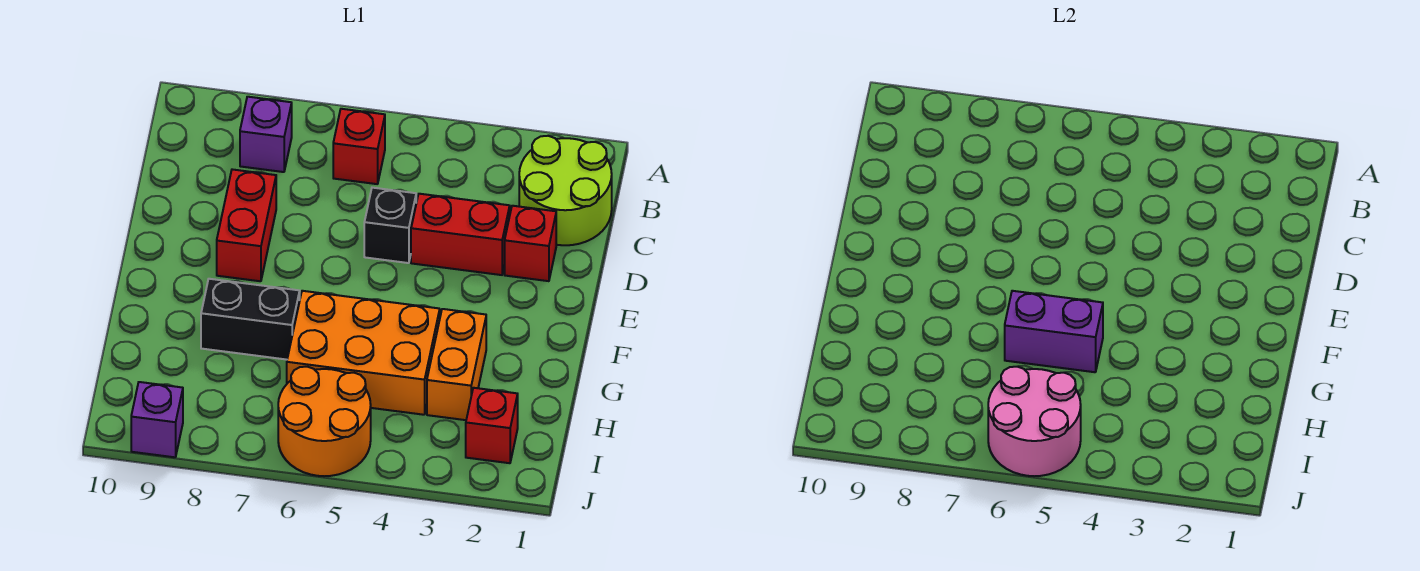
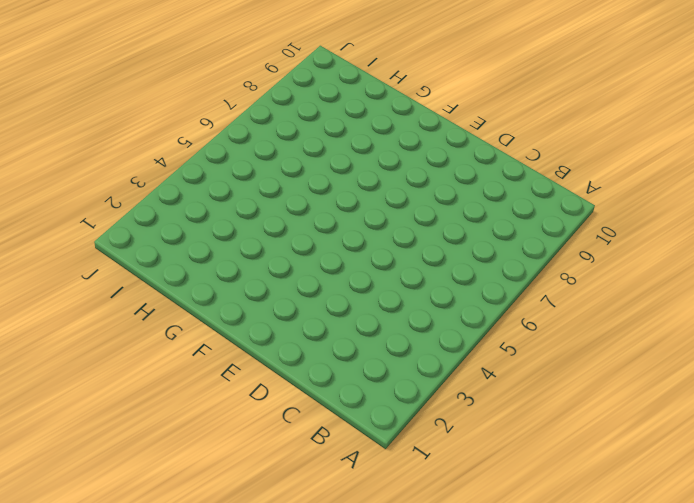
none -> lime round brick B1:C2 level 1
none -> red brick B6 level 1
none -> purple brick B8 level 1

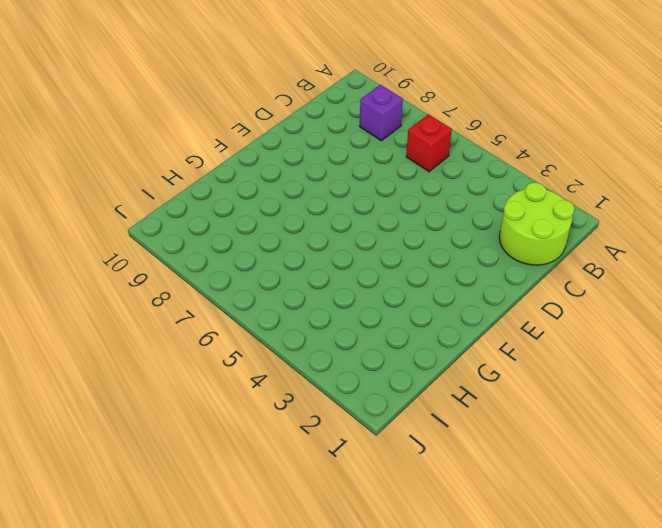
none -> red brick D2 level 1
none -> red brick D3:D4 level 1
none -> black brick D5 level 1

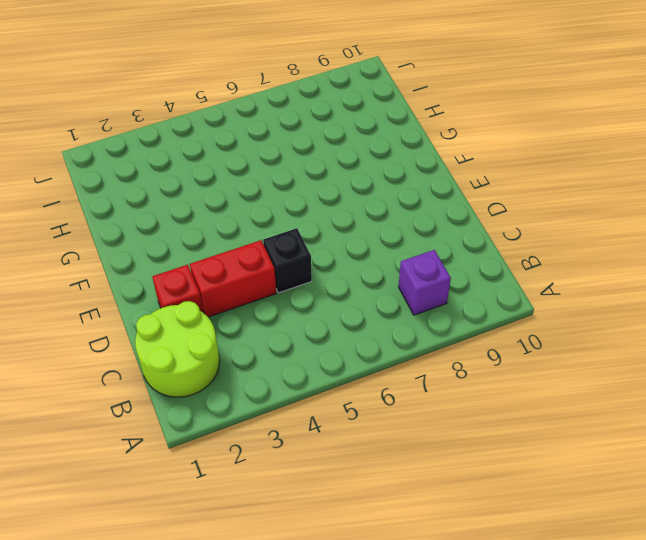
none -> red brick B6 level 1
none -> red brick D8:E8 level 1
none -> orange brick G3:H3 level 1

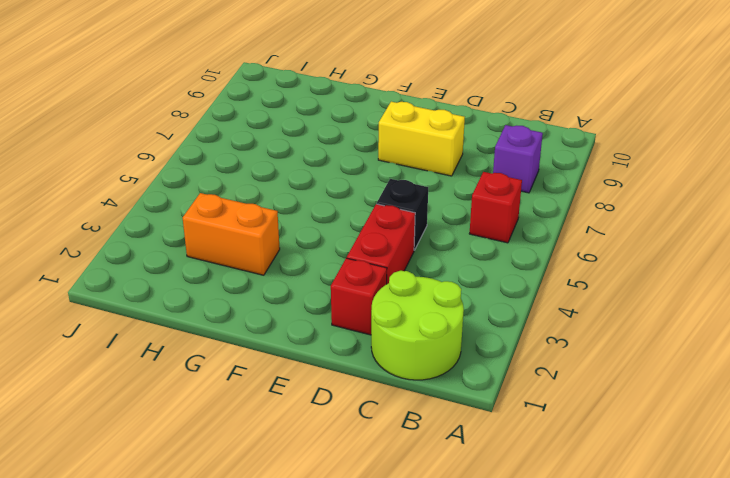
yellow brick D8:E8 level 1 -> red brick D8:E8 level 1
none -> orange brick G4:H6 level 1
none -> black brick G7:G8 level 1
none -> red brick I2 level 1

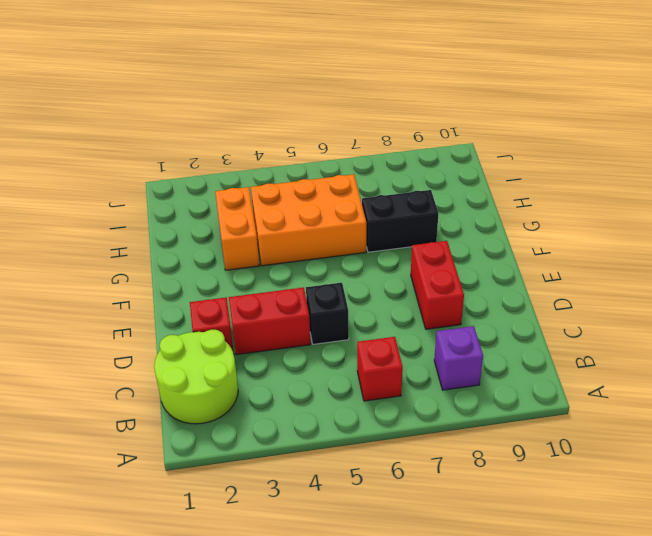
none -> red brick I2 level 1
none -> orange round brick I5:J6 level 1
none -> purple brick J9 level 1

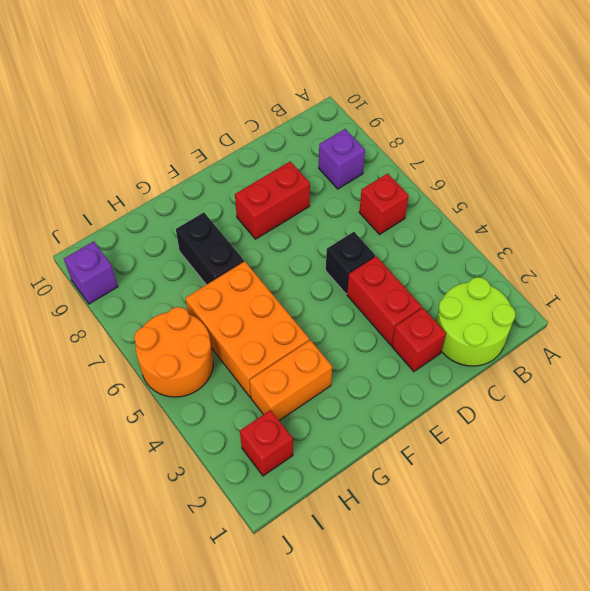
none -> purple brick G5:G6 level 2
none -> pink round brick I5:J6 level 2

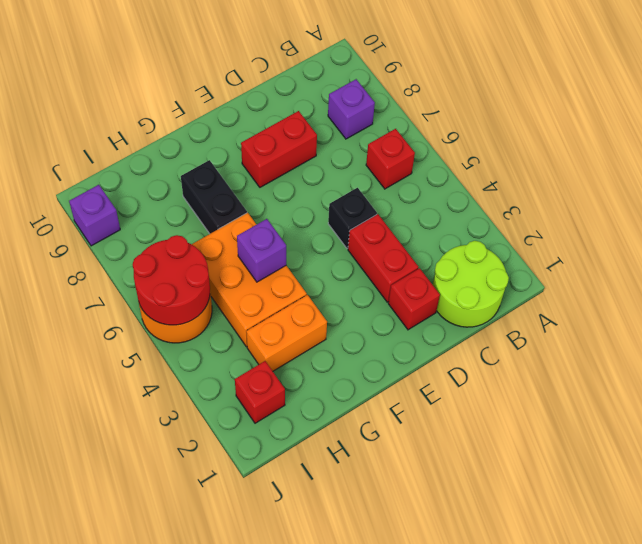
purple brick G5 level 2 -> purple brick G5:G6 level 2
red round brick I5:J6 level 2 -> pink round brick I5:J6 level 2

